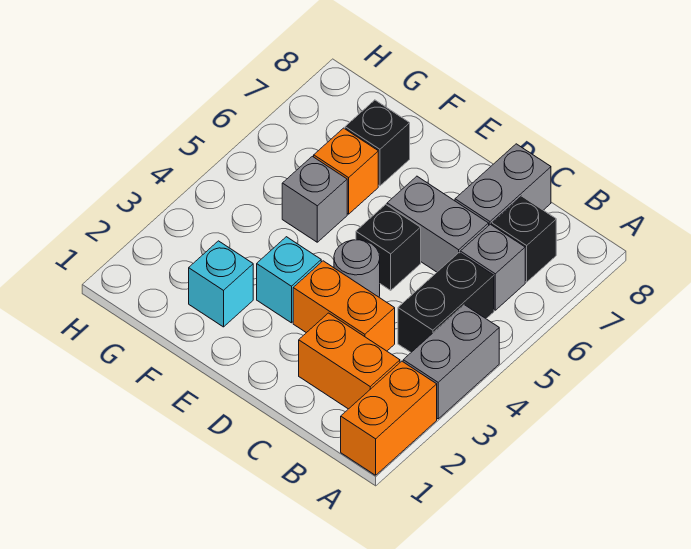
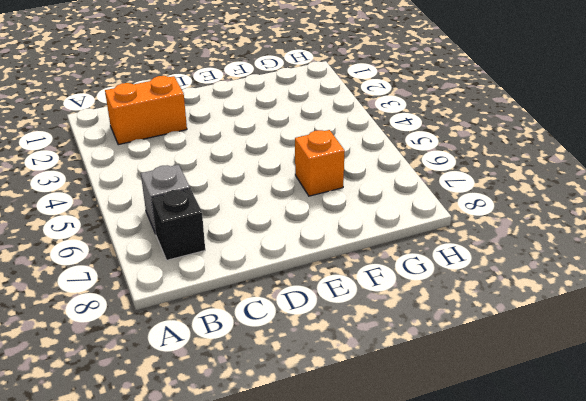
none -> orange brick A1:A2 level 1
none -> grey brick A3:A4 level 1
none -> black brick B4:B5 level 1

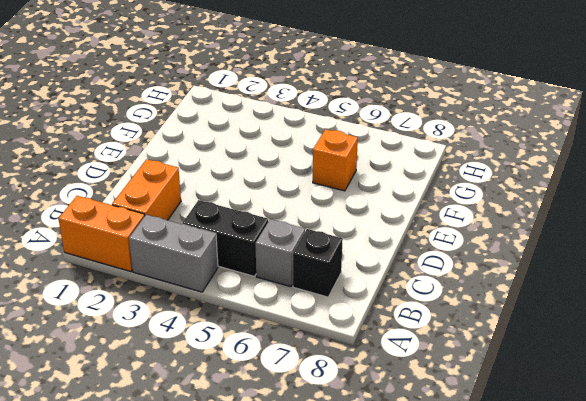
none -> orange brick C3:D3 level 1
none -> grey brick C6:D6 level 1
none -> grey brick C7:C8 level 1

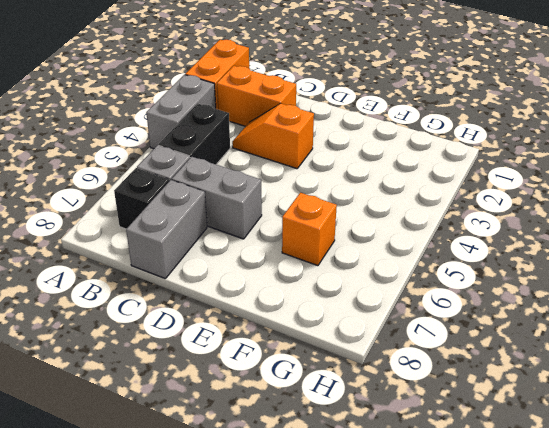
orange slope C3:D3 level 1 top D -> orange brick C3:D3 level 1
none -> grey round brick D4 level 1
none -> black brick D5 level 1
none -> cyan brick E3 level 1

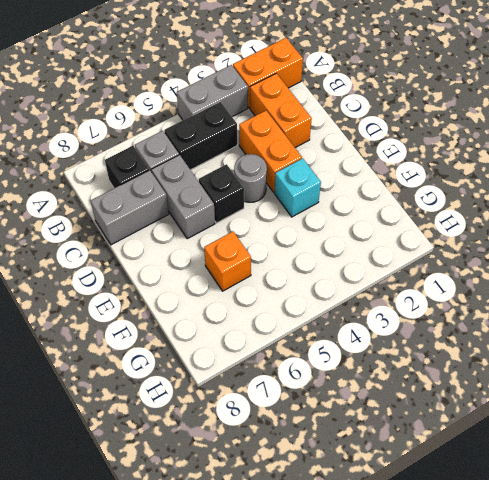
none -> cyan brick F2 level 1
none -> grey brick F5 level 1
none -> black brick F7 level 1

